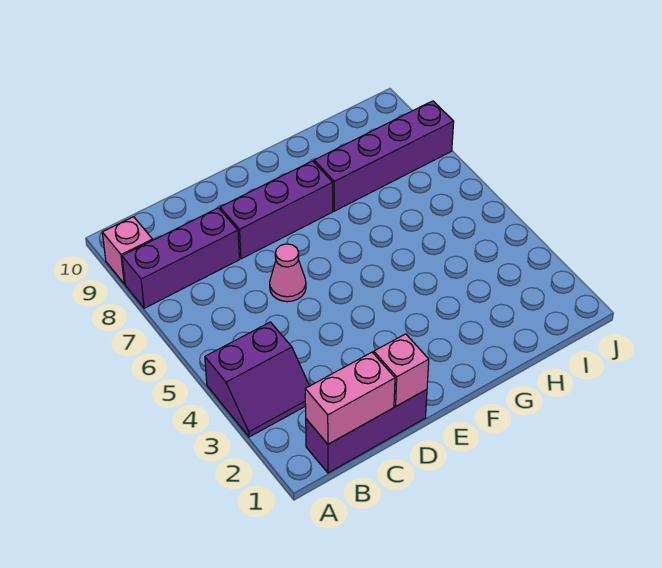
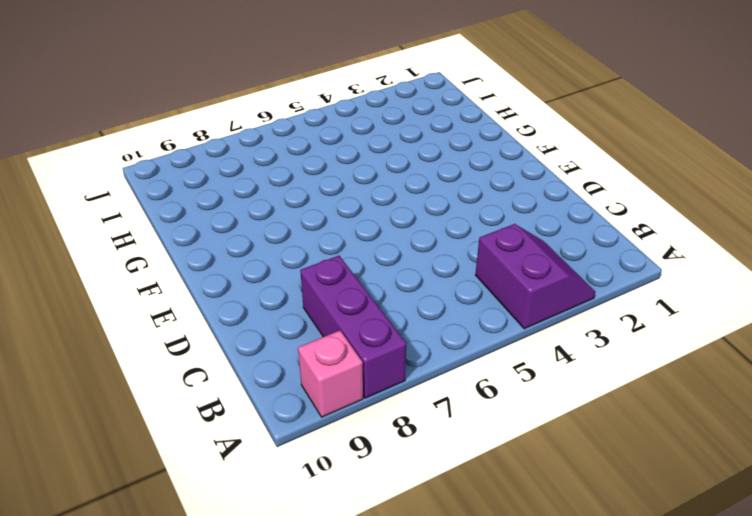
none -> purple brick B1:D1 level 1
none -> pink cone D6 level 1

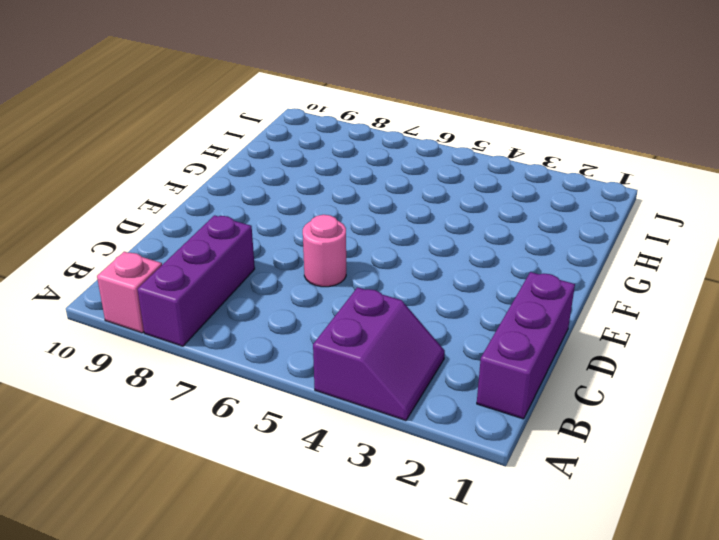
pink round brick D6 level 1 -> pink cone D6 level 1
none -> purple brick D8:F8 level 1
none -> purple brick G8:J8 level 1

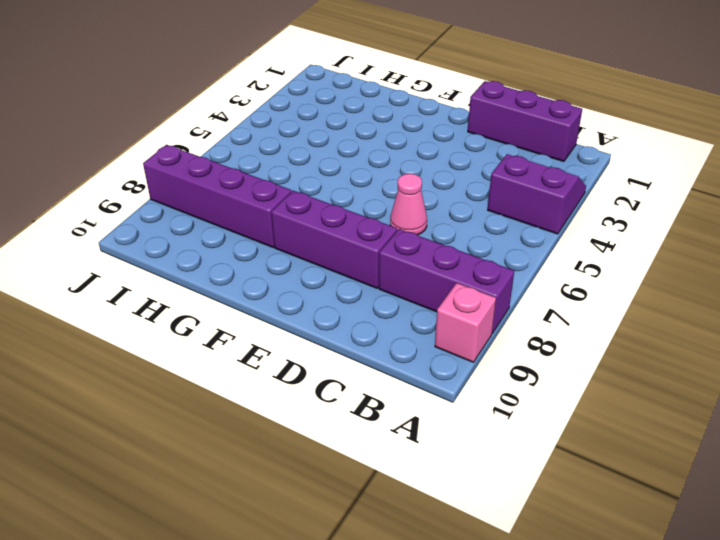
none -> pink brick B1:C1 level 2
none -> pink brick D1 level 2

